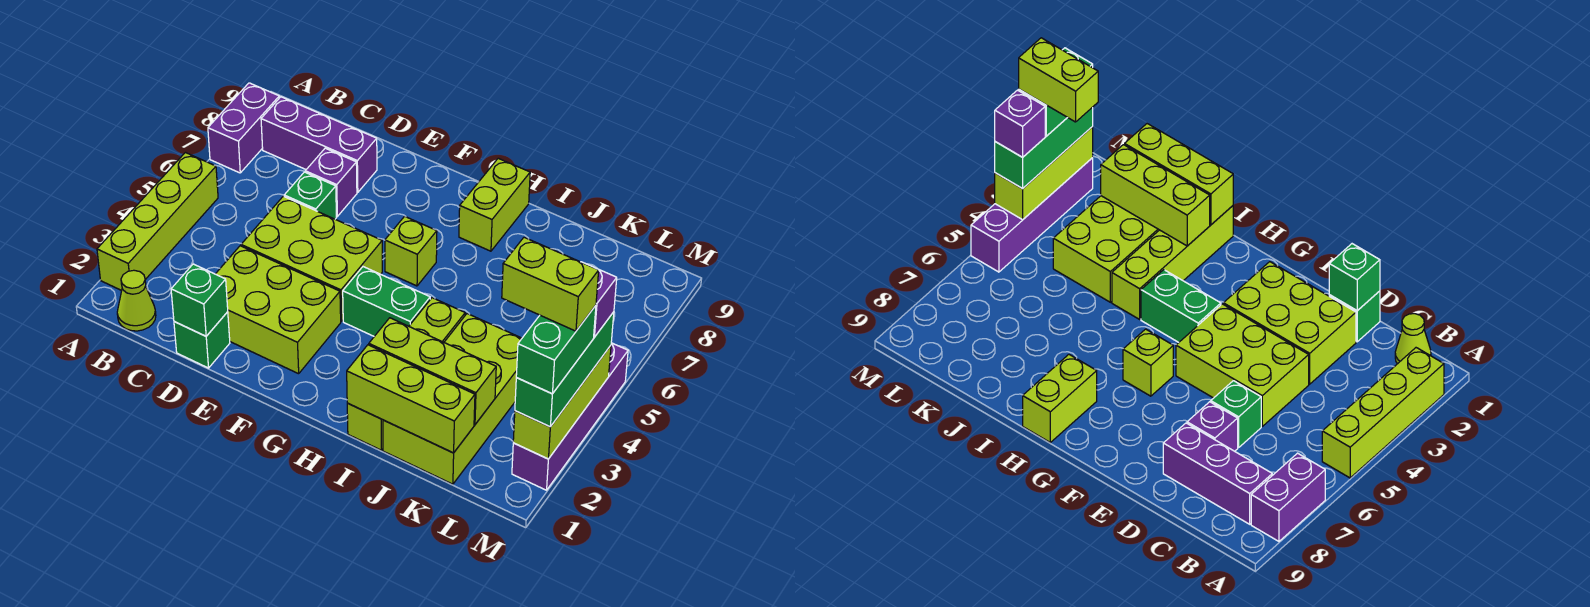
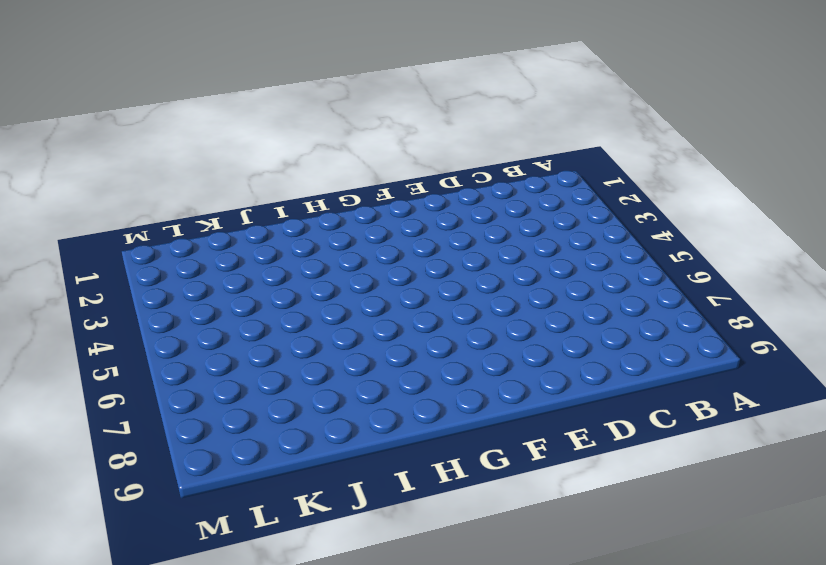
none -> lime brick A2:A5 level 1
none -> purple brick A7:A8 level 1
none -> lime cone B1 level 1

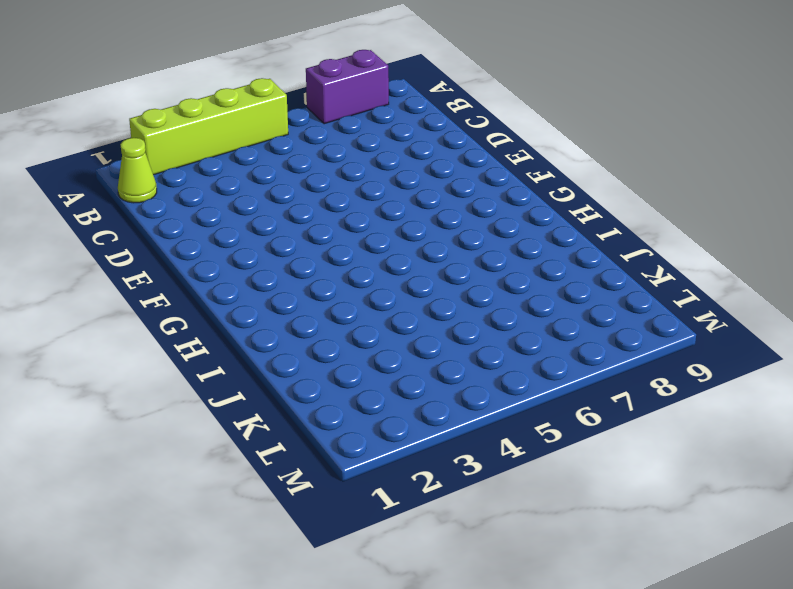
none -> purple brick B8:D8 level 1
none -> green brick D1 level 1
none -> lime brick D2:F3 level 1

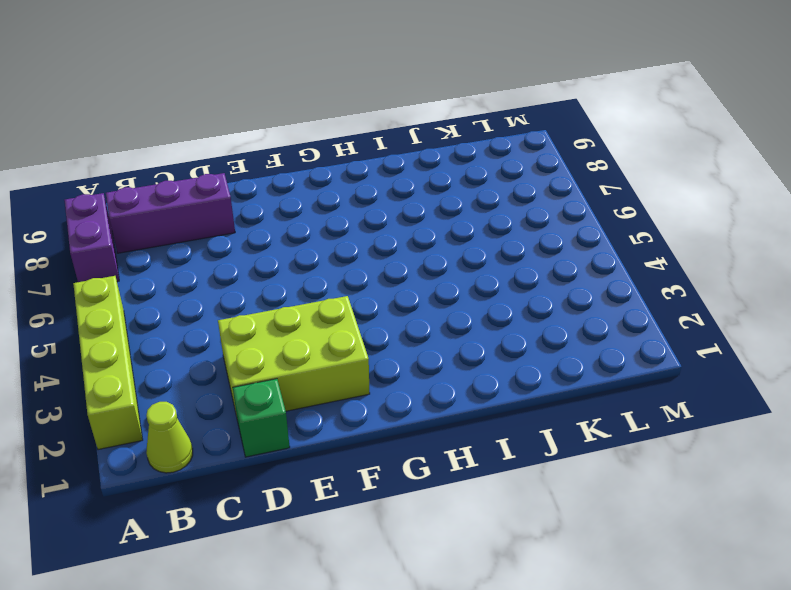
none -> lime brick D4:F5 level 1
none -> green brick D6 level 1
none -> purple brick D7 level 1

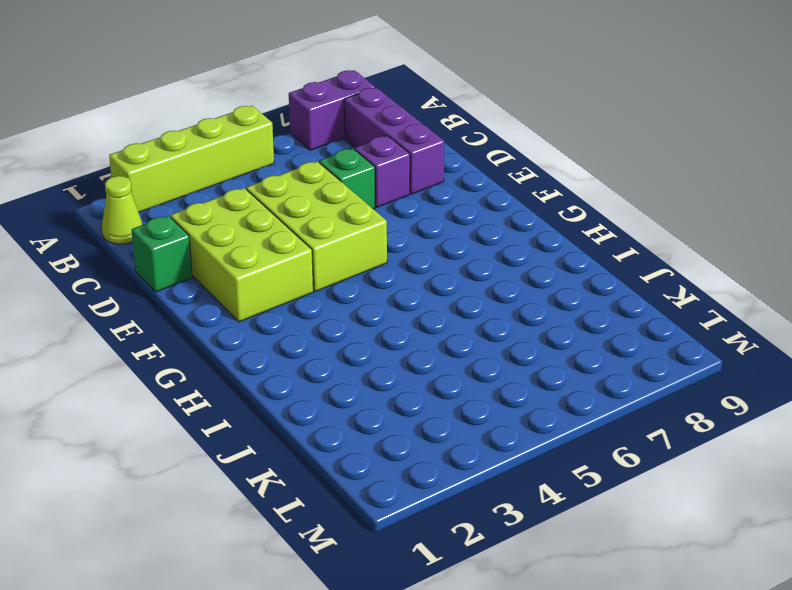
none -> green brick G4:H4 level 1
none -> lime brick G6 level 1
none -> lime brick H8:H9 level 1

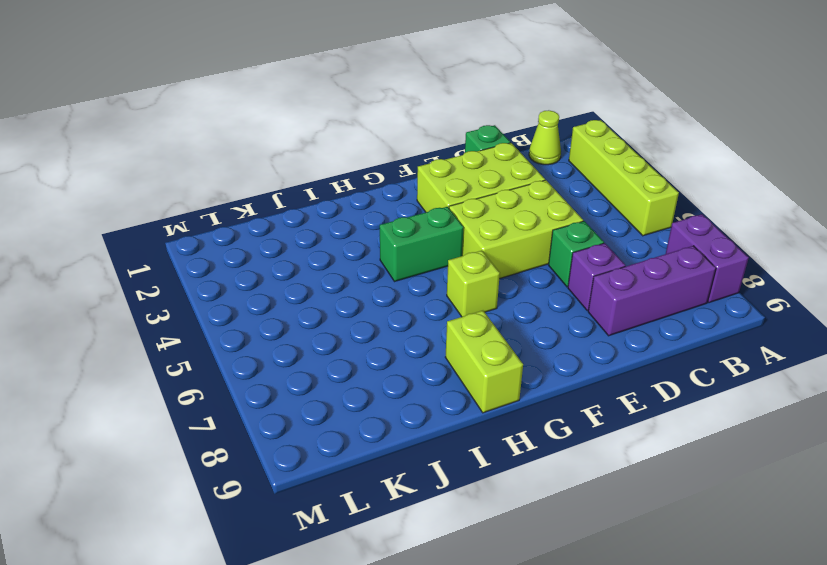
none -> lime brick I1:I4 level 1
none -> lime brick J1:K4 level 1
none -> purple brick M2:M5 level 1

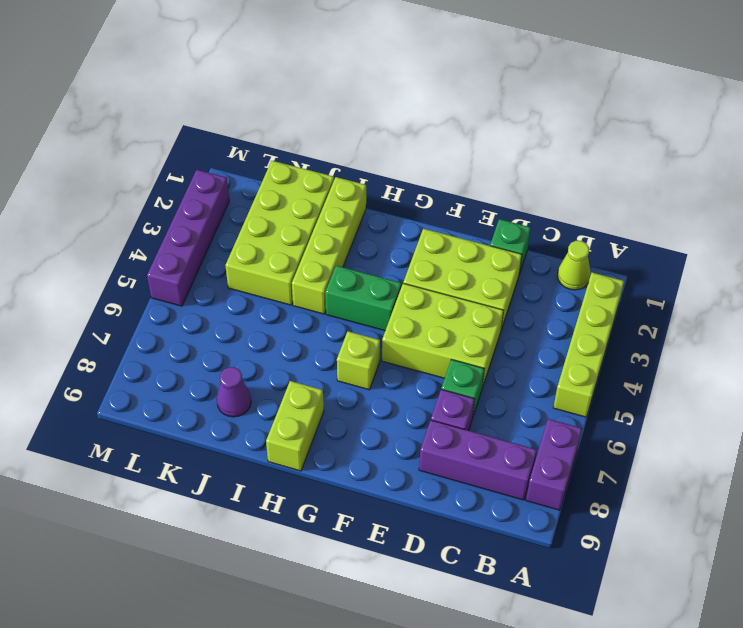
purple cone J8 level 1 -> none
none -> green brick D1 level 2
none -> lime brick I1:K1 level 2
none -> lime brick I2:K2 level 2

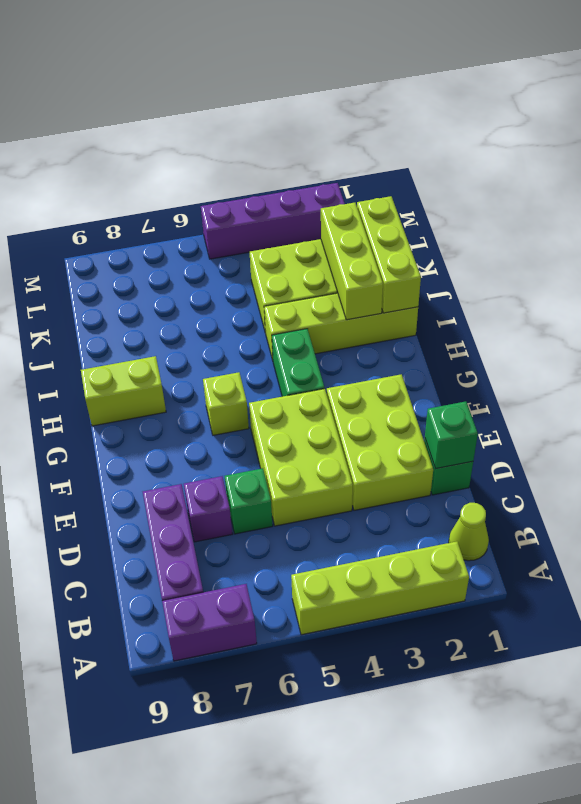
none -> lime brick M2:M4 level 2
none -> green brick M2:M4 level 3
none -> green brick M2:M3 level 4

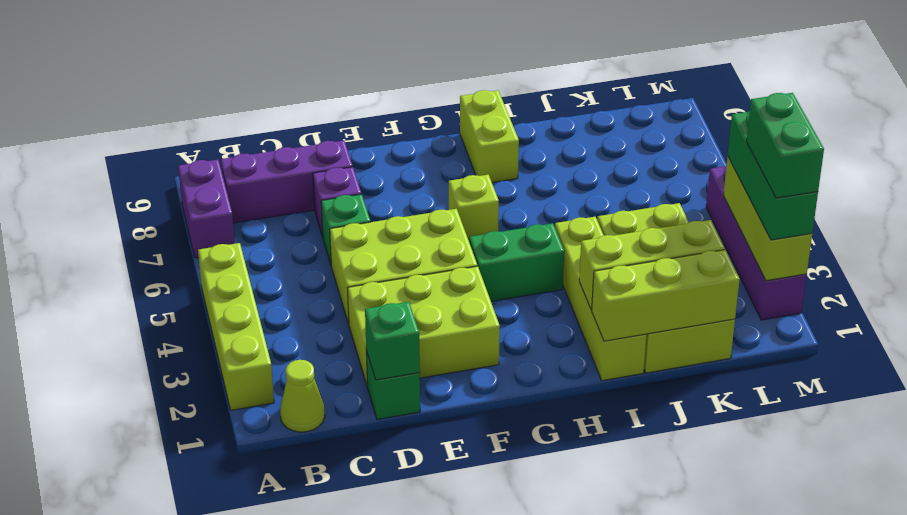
none -> purple brick M4 level 4
none -> lime brick L3:M3 level 5

